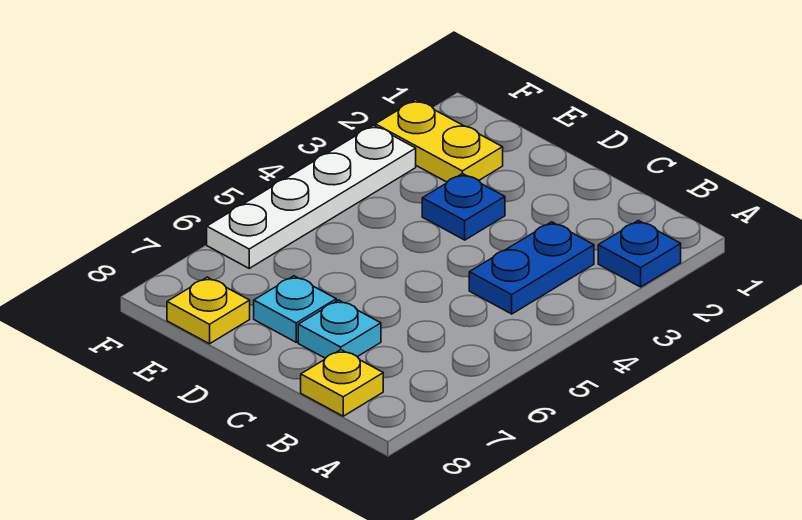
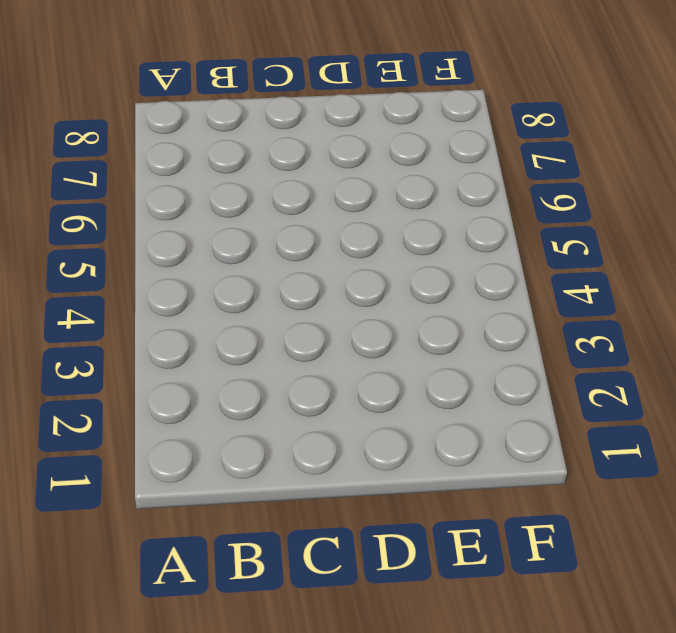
none -> blue plate A2 level 1
none -> blue plate B3:B4 level 1

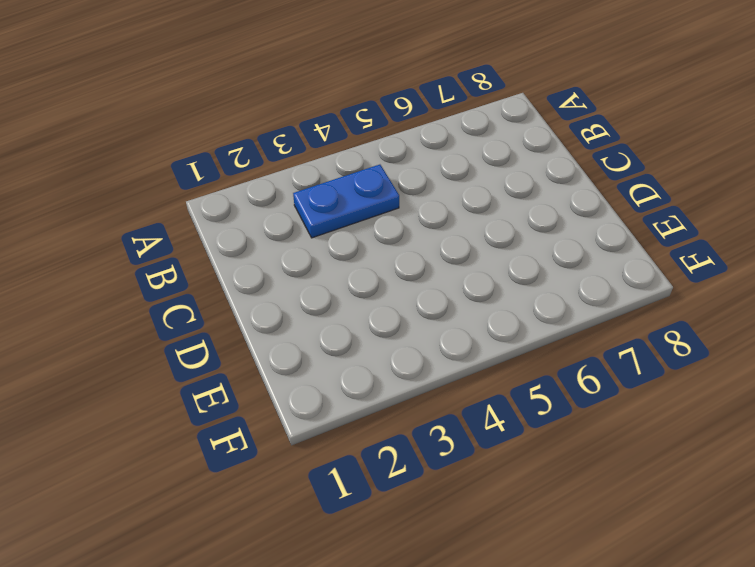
none -> blue plate A2 level 1
none -> yellow plate B8 level 1

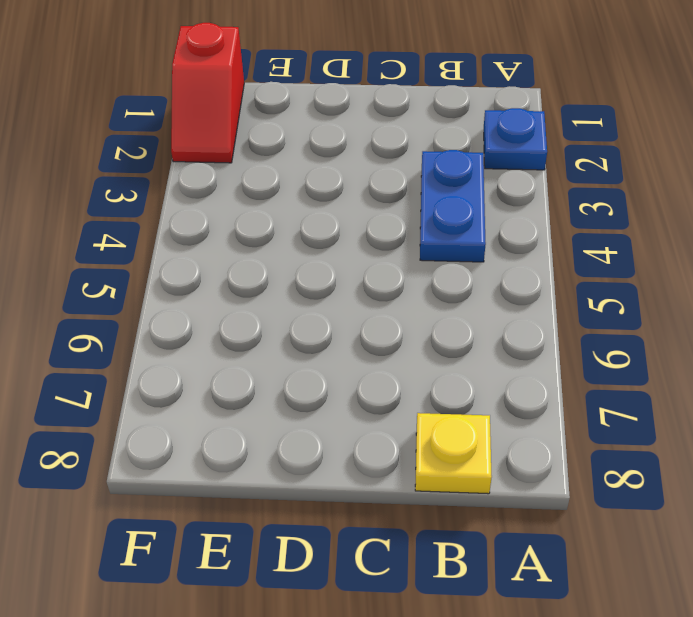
red slope F1:F2 level 1 top 1 -> yellow plate E2:F2 level 1
none -> cyan plate C7 level 1
none -> blue plate D3 level 1

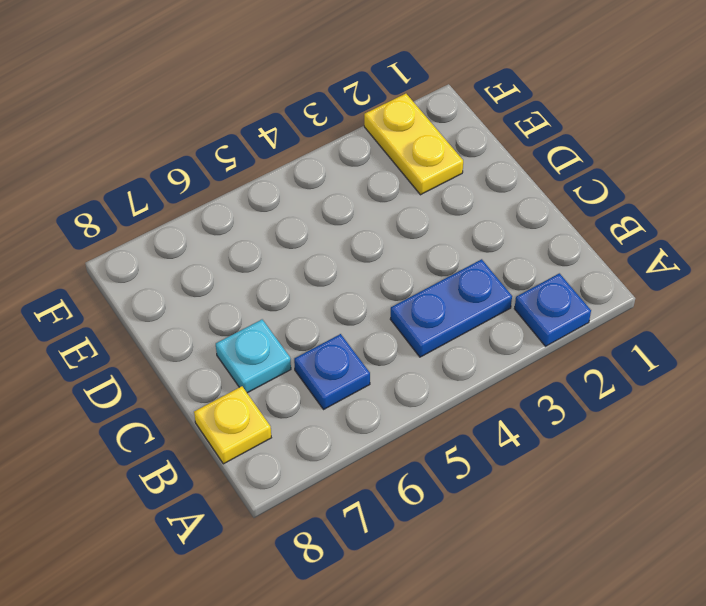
blue plate B6 level 1 -> blue plate D3 level 1
none -> cyan plate D7 level 1
none -> yellow plate E8 level 1

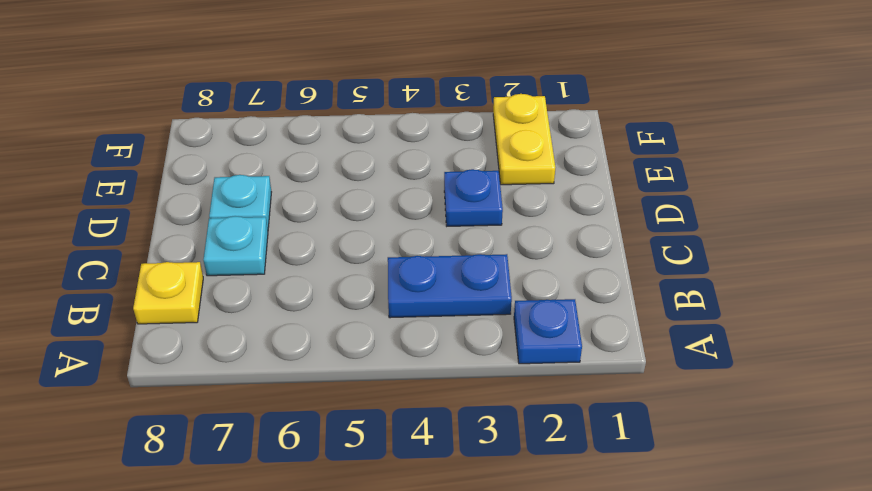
none -> yellow plate E8 level 1
none -> white plate F3:F6 level 1

